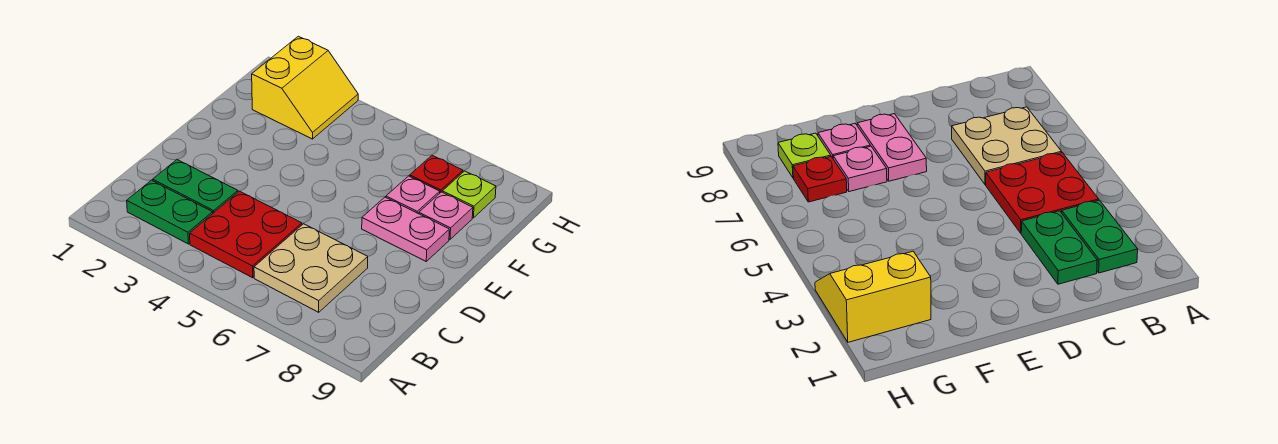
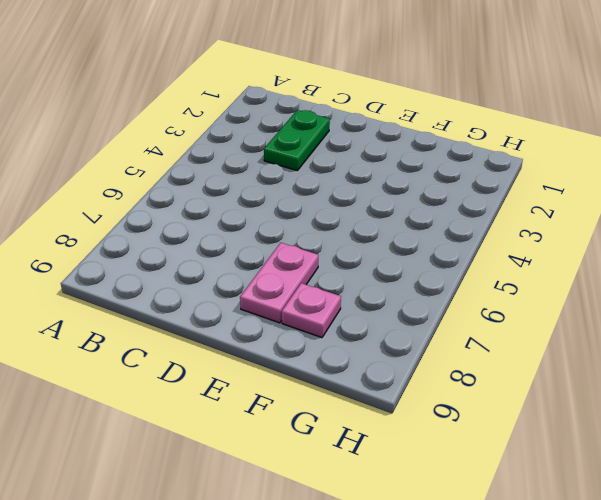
none -> green plate B2:B3 level 1
none -> red plate B4:C5 level 1

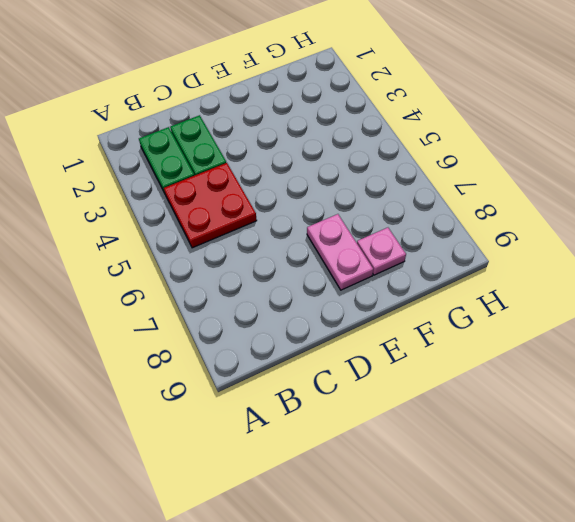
none -> tan plate B6:C7 level 1
none -> pink plate F7 level 1

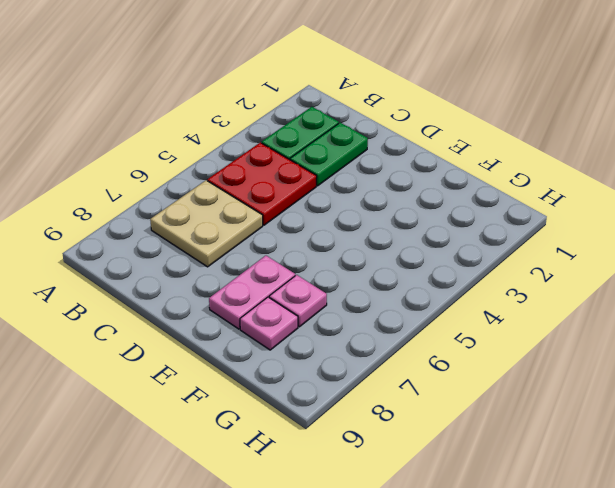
none -> yellow slope G2:H3 level 1 top 2
none -> red plate G7 level 1

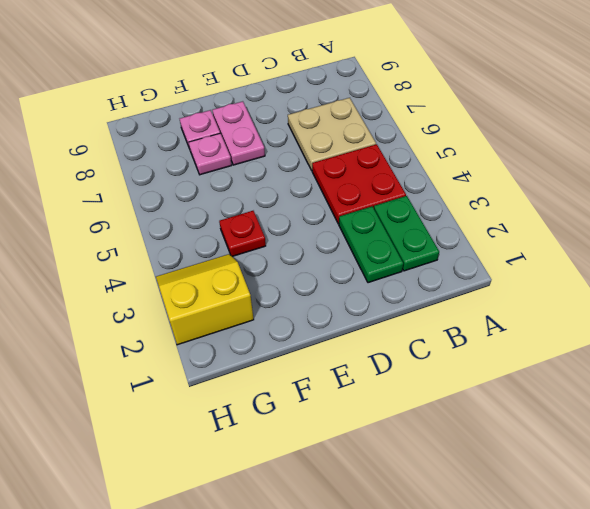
red plate F4 level 1 -> red plate G7 level 1
none -> lime plate G8 level 1

